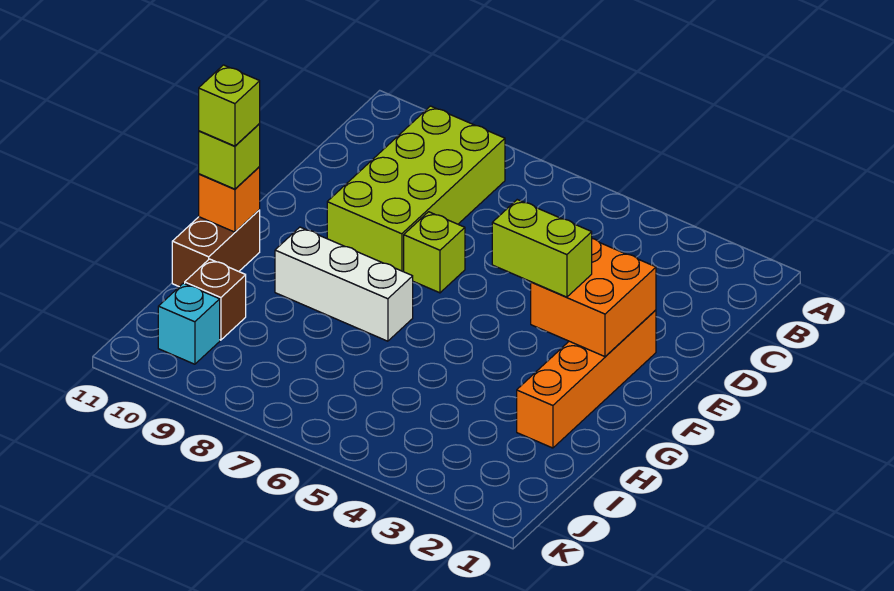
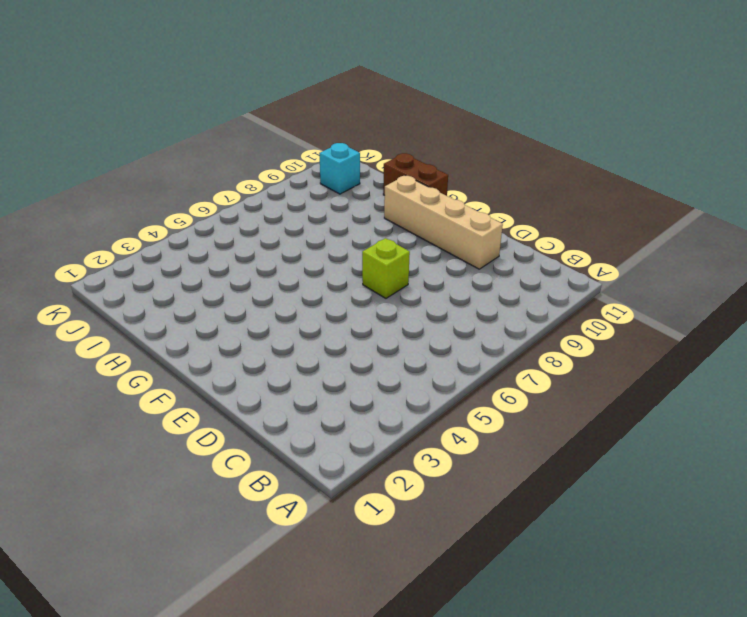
tan brick D10:G10 level 1 -> none
none -> lime brick B8:E9 level 1
none -> orange brick E2:H2 level 1
none -> white brick G7:G9 level 1

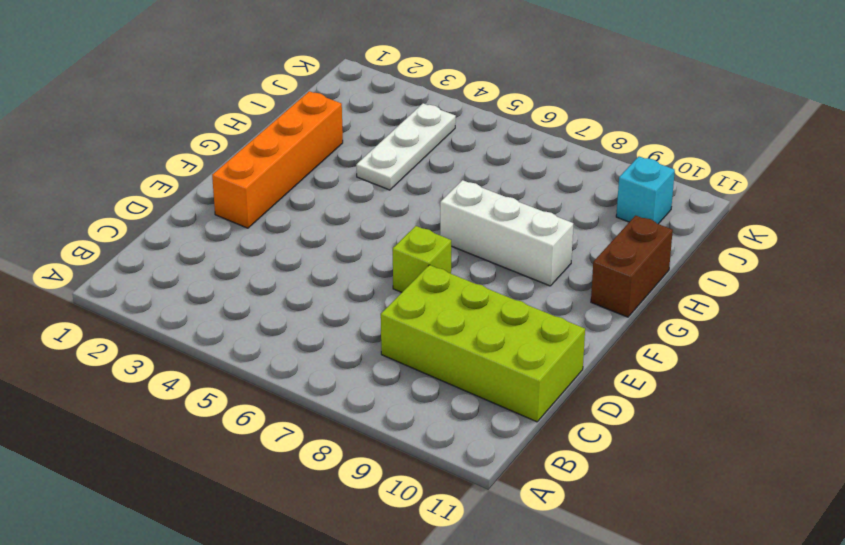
lime brick C8:D11 level 1 -> lime brick B8:E9 level 1
white plate H4:J4 level 1 -> none
none -> brown brick I10 level 1
none -> orange brick E2:F3 level 2
none -> orange brick G11 level 2

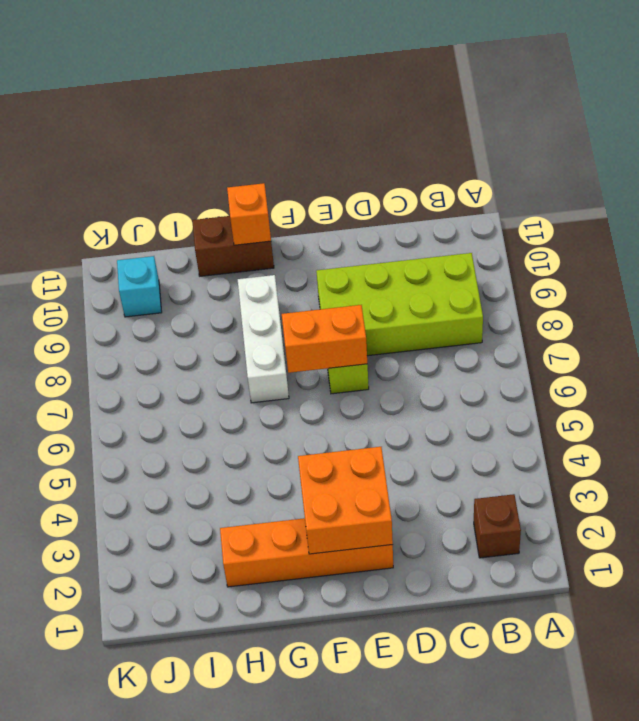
brown brick B2 level 1 -> brown brick I10 level 1
orange brick E7:F7 level 2 -> none
none -> lime brick F3:F4 level 3
none -> lime brick G11 level 3
none -> lime brick G11 level 4

